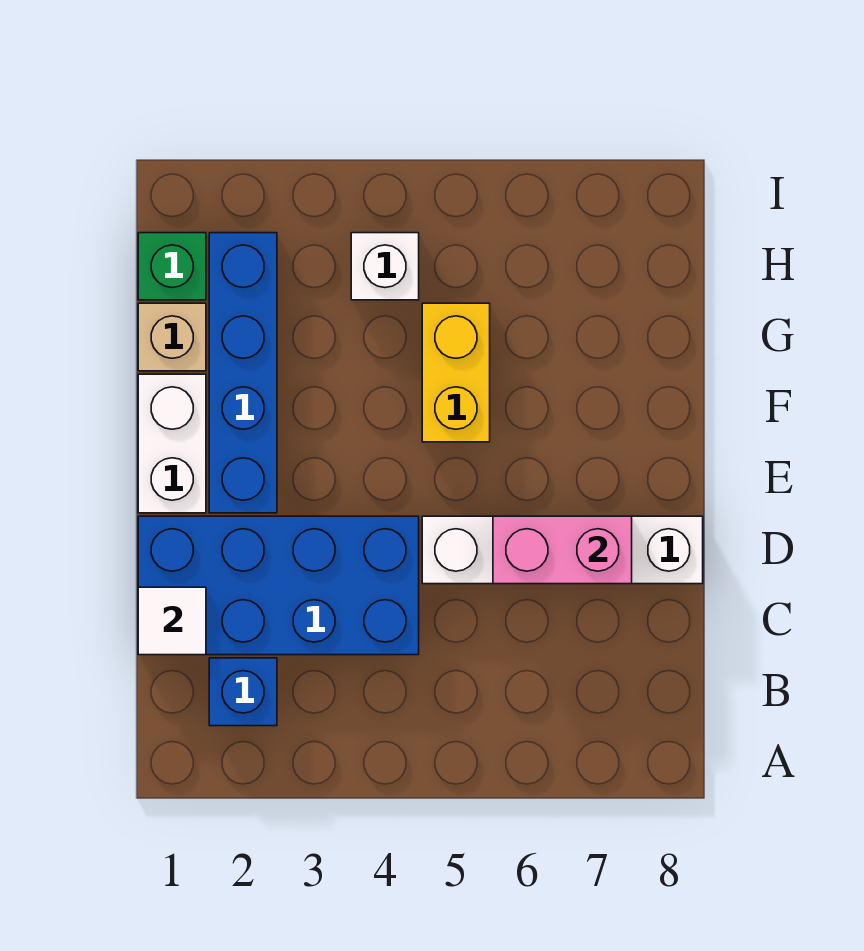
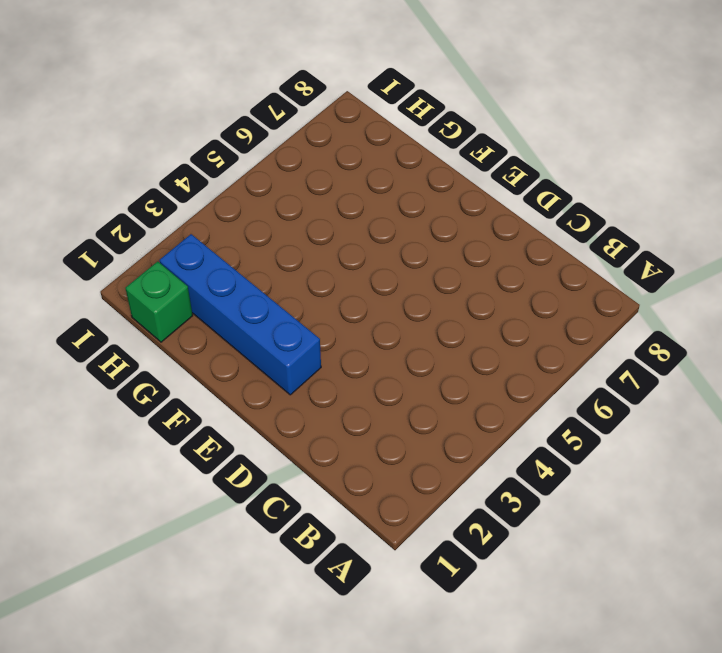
none -> blue brick B2 level 1
none -> blue brick C1:D4 level 1

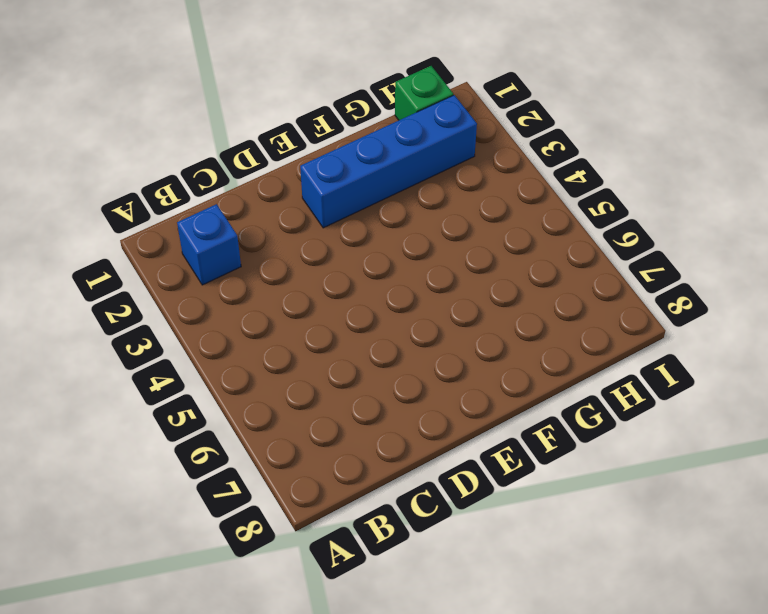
none -> blue brick C1:D4 level 1
none -> white brick D5:D8 level 1

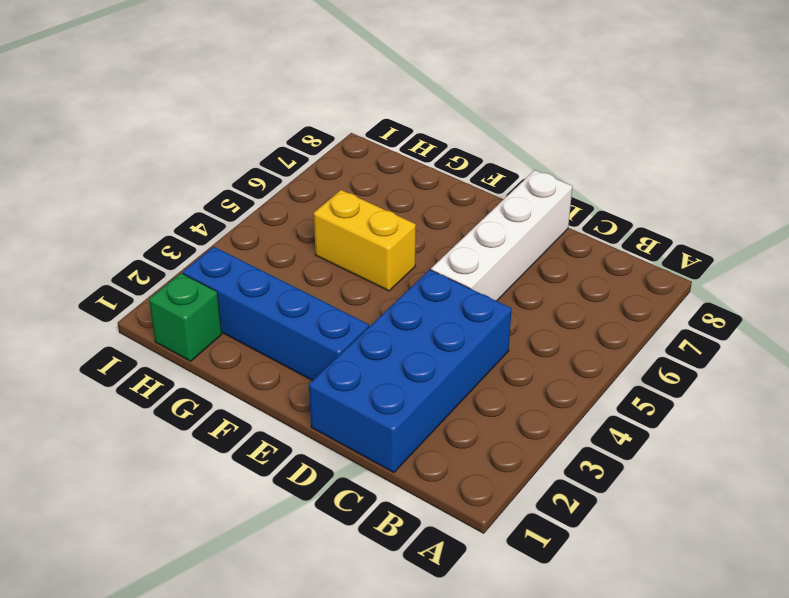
none -> blue brick B2 level 1
none -> white brick E1:F1 level 1

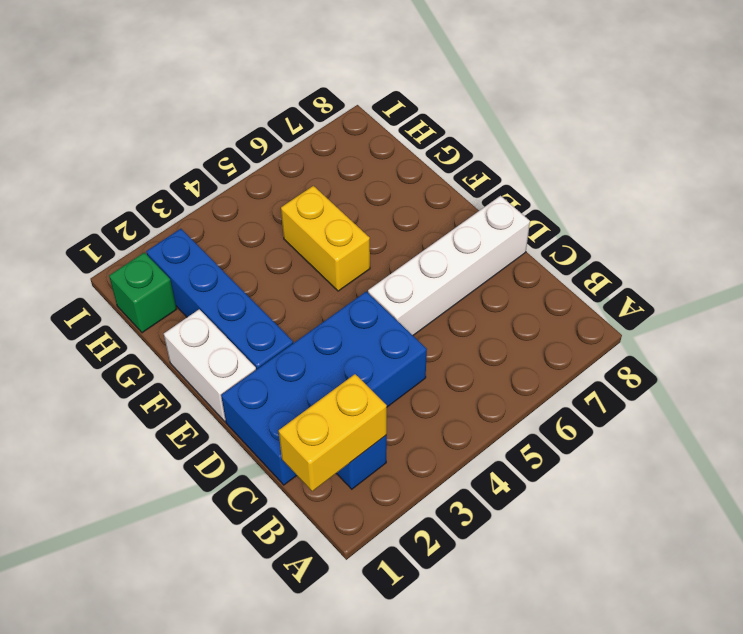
yellow brick B1:B2 level 2 -> none
none -> tan brick G1 level 1
none -> white brick H4 level 1

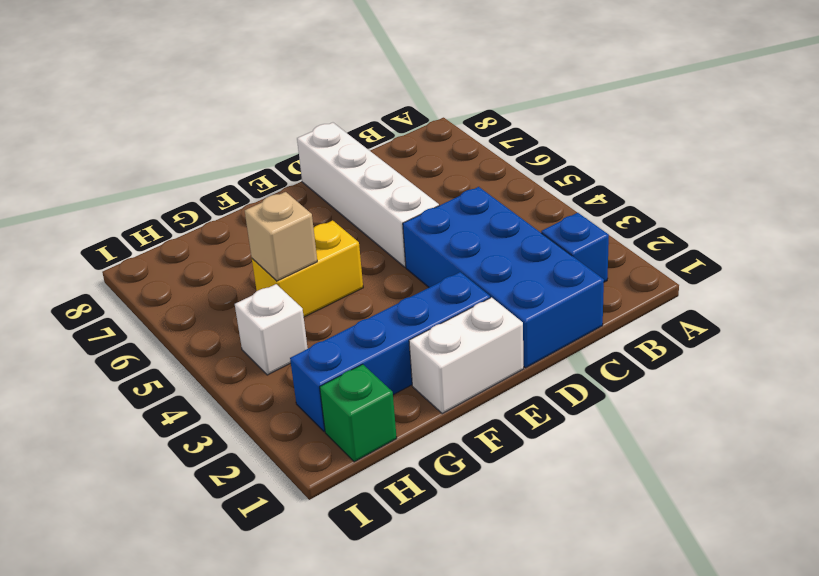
tan brick G5 level 2 -> tan brick G1 level 1
none -> white tile C1 level 2
none -> pink brick D6:D7 level 2

